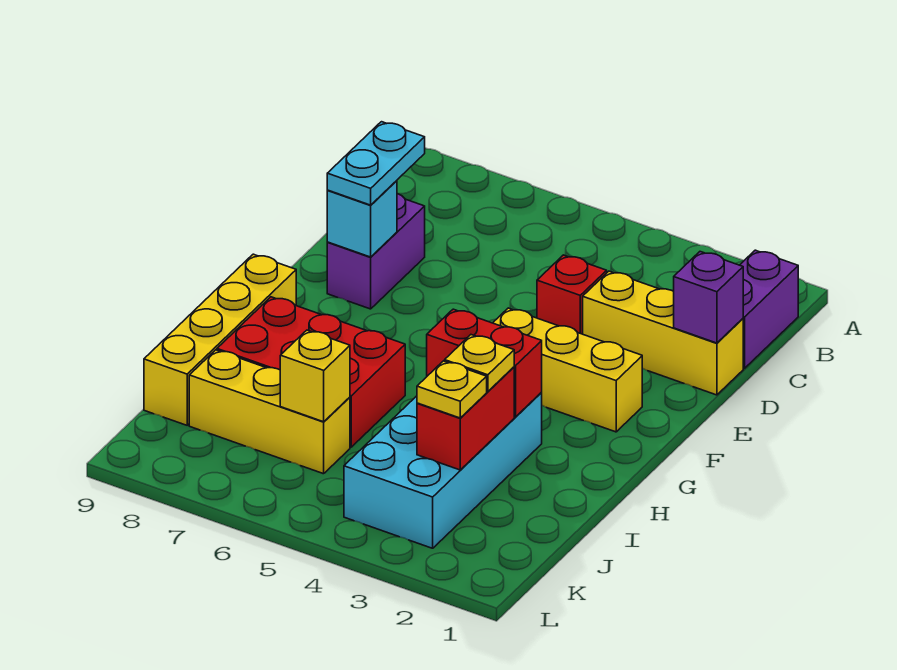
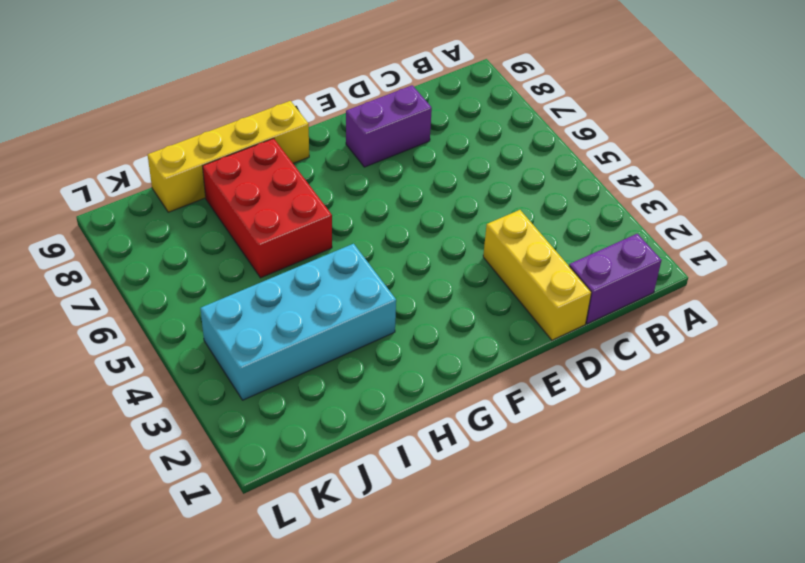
none -> red brick D4 level 1
none -> yellow brick F2:F4 level 1
none -> yellow brick J6:J8 level 1

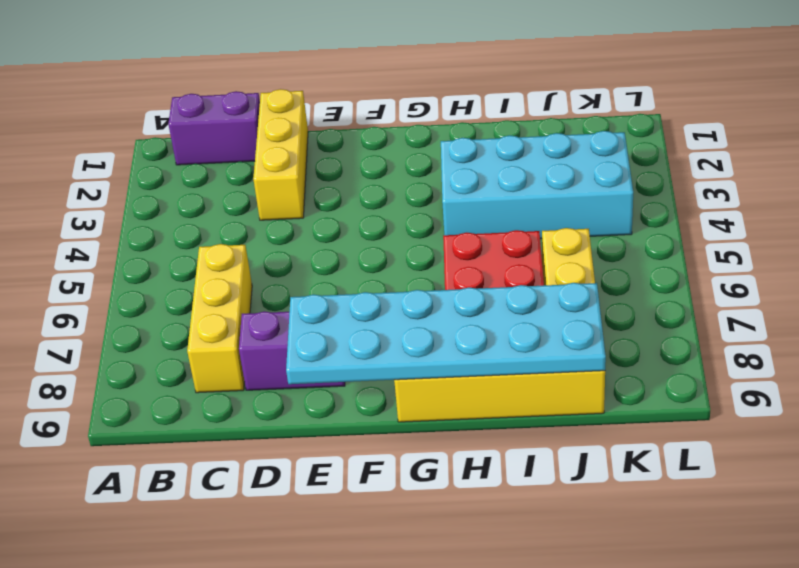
yellow brick C6:C8 level 1 -> yellow brick F2:F4 level 1
cyan plate E8:J9 level 2 -> cyan brick E8 level 2
none -> red brick D4 level 1
none -> purple brick D1 level 2
none -> red brick H3:H4 level 2

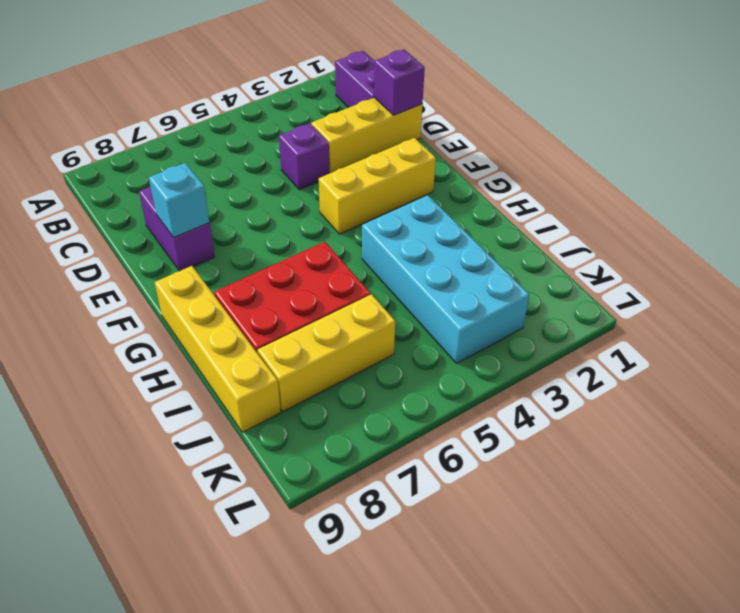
purple brick D4 level 1 -> red brick D4 level 1
none -> red brick H3:H4 level 2
none -> red brick I3:J3 level 2
none -> yellow brick J6 level 2

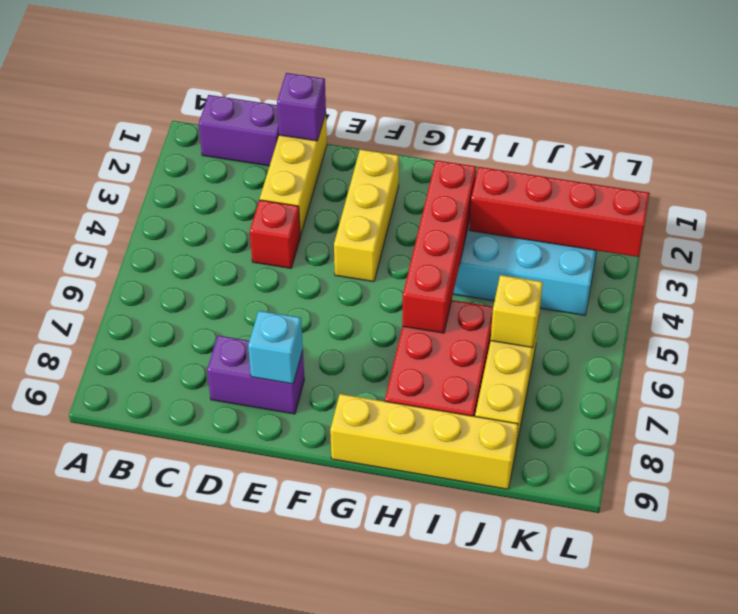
red brick H3:H6 level 2 -> red brick H3:H4 level 2
red brick I3:L3 level 2 -> red brick I3:J3 level 2
none -> cyan plate D8:E8 level 3
none -> yellow plate I3 level 3
none -> yellow plate J3 level 3

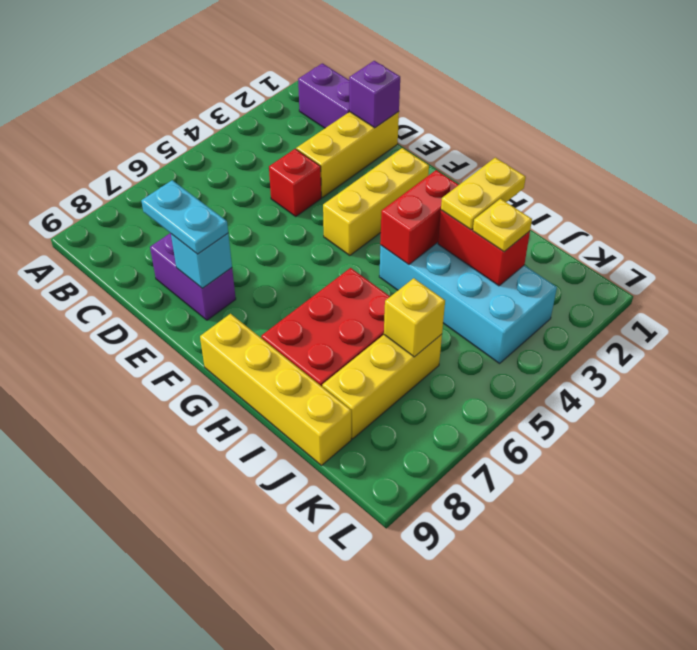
yellow plate I2:I3 level 3 -> yellow plate I3 level 3

